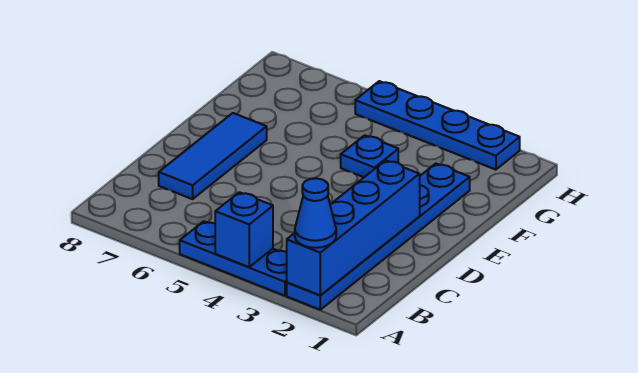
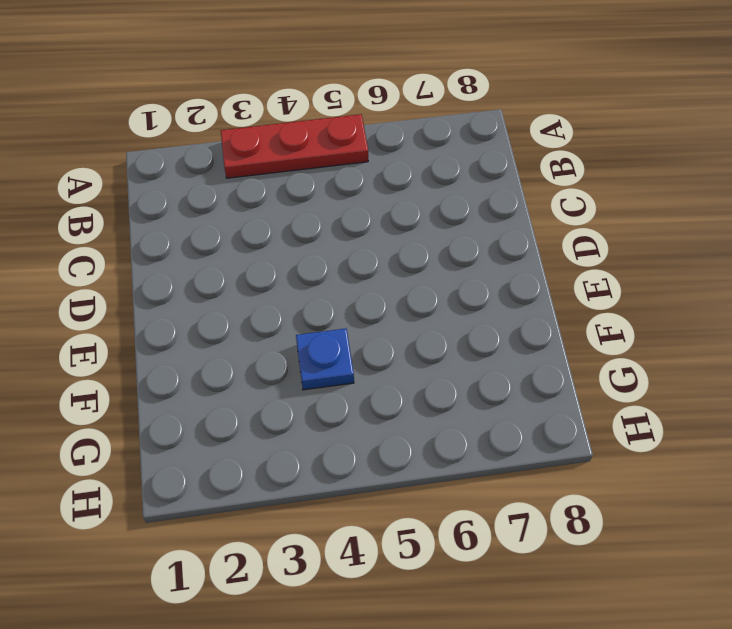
red plate A3:A5 level 1 -> blue plate A3:A5 level 1
none -> blue plate A2:F2 level 1
none -> blue tile C7:E7 level 1

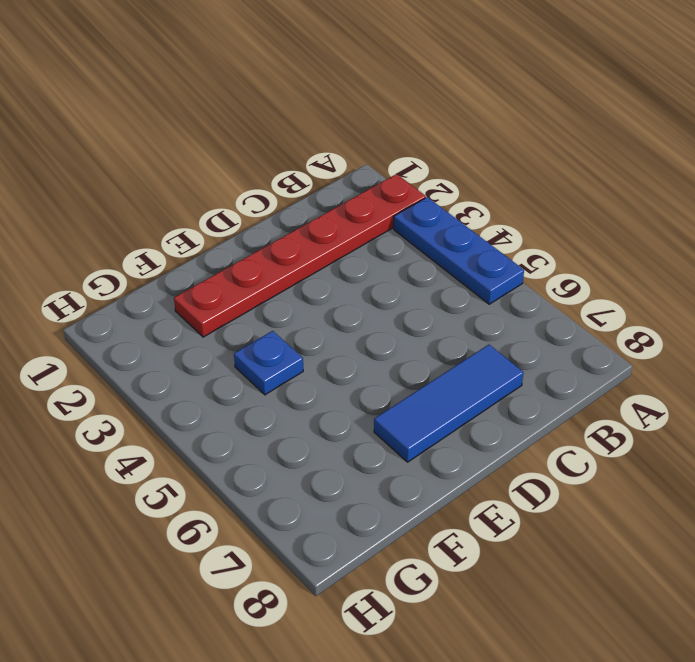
red plate A2:F2 level 1 -> blue plate A2:F2 level 1
none -> blue plate H2:H5 level 1
none -> blue brick A2:D2 level 2

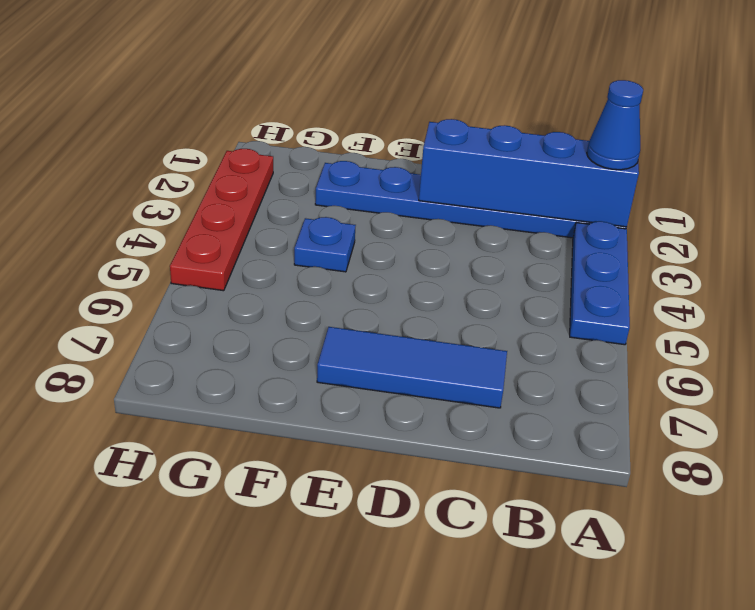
red plate H2:H5 level 1 -> blue plate H2:H5 level 1
none -> blue brick A4 level 2

